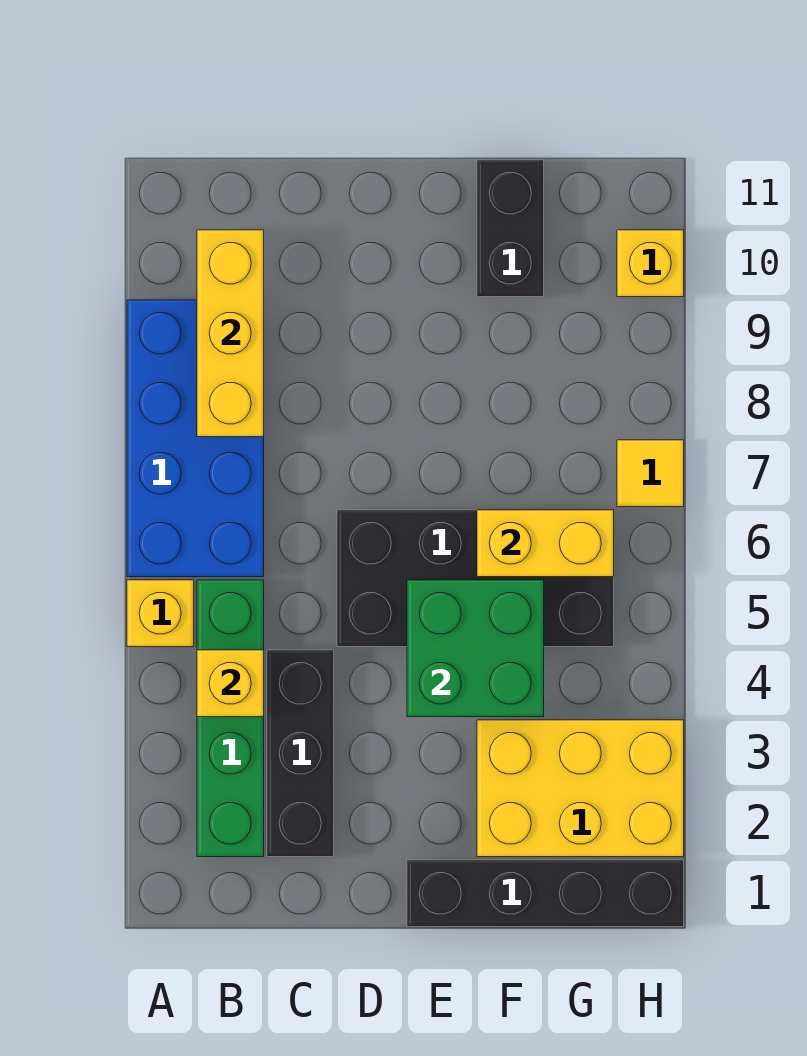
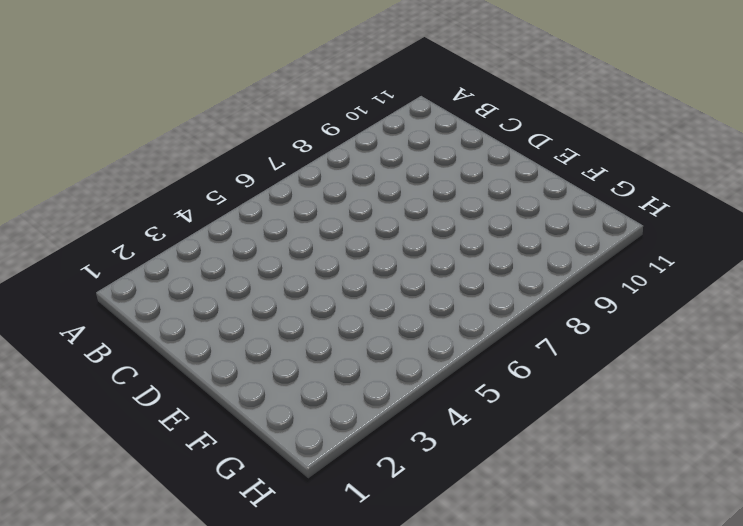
none -> yellow brick A5 level 1
none -> blue brick A6:B9 level 1
none -> green brick B2:B5 level 1

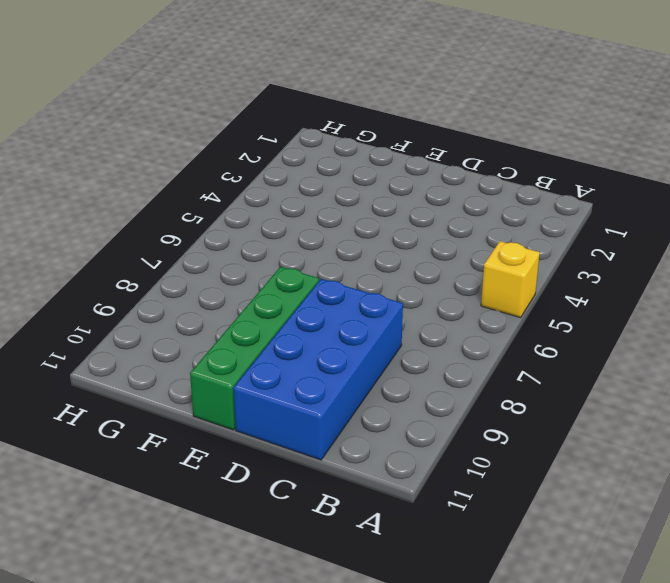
blue brick C8:D11 level 1 -> blue brick A6:B9 level 1
green brick E8:E11 level 1 -> green brick B2:B5 level 1
none -> black brick C2:C4 level 1
none -> black brick D5:G6 level 1
none -> black brick E1:H1 level 1

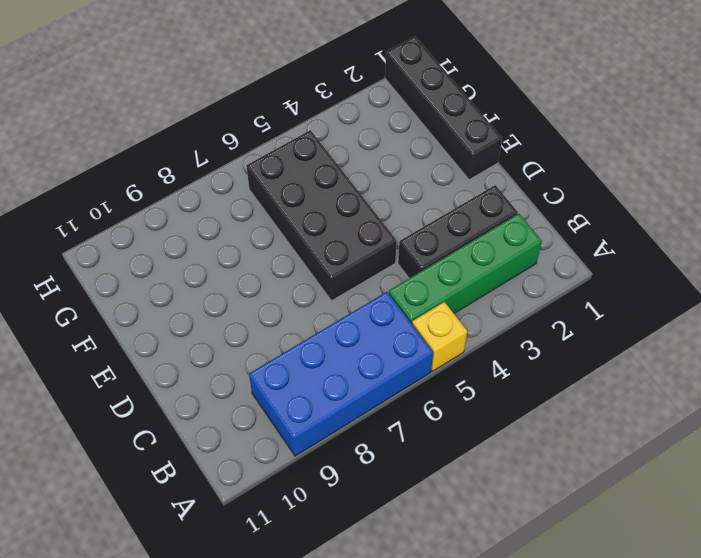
none -> yellow brick F2:H3 level 1
none -> black brick F10:F11 level 1
none -> yellow tile H7 level 1

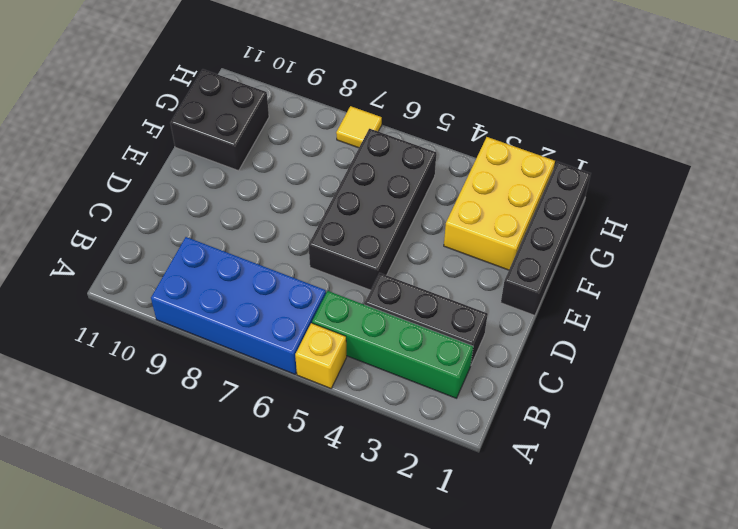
black brick F10:G11 level 1 -> black brick F10:F11 level 1
none -> yellow brick H10 level 1
none -> yellow brick B4 level 2
none -> yellow brick B8:B10 level 2

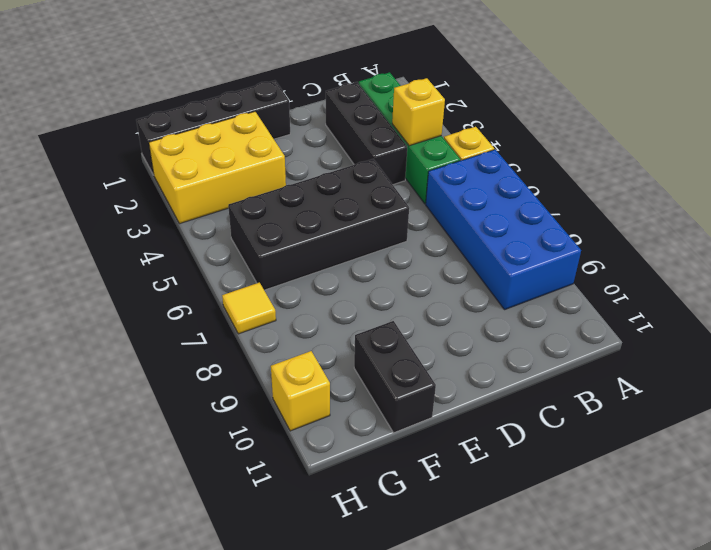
none -> yellow brick B8:B10 level 2
none -> green brick E4:F5 level 2
none -> yellow brick F6:G6 level 2

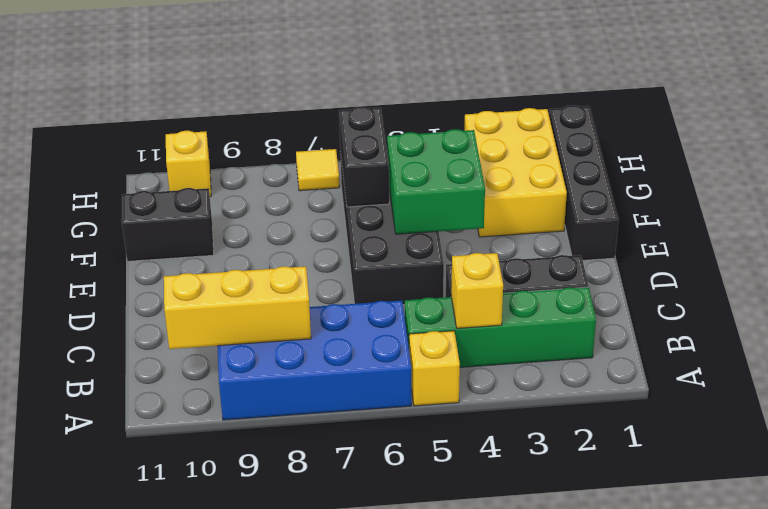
black brick F6:G6 level 2 -> yellow brick F6:G6 level 2

